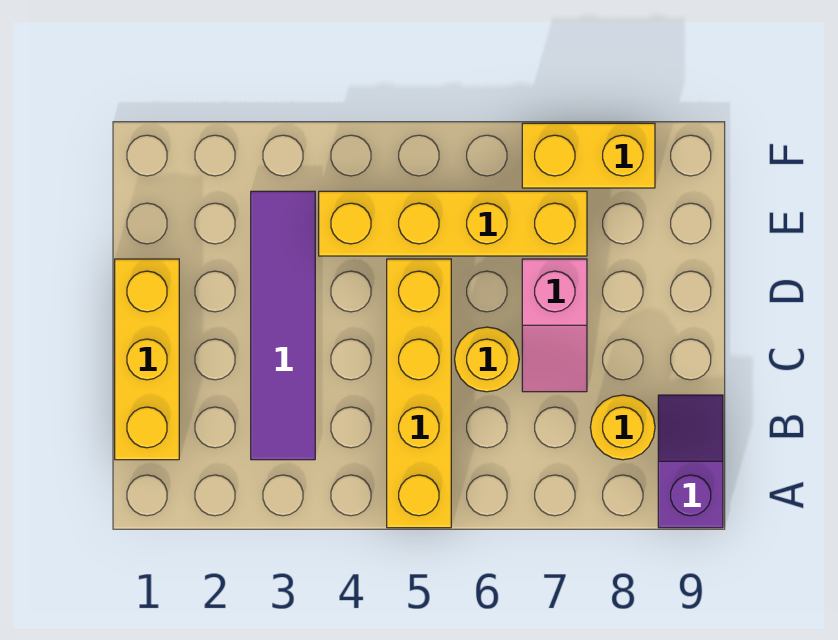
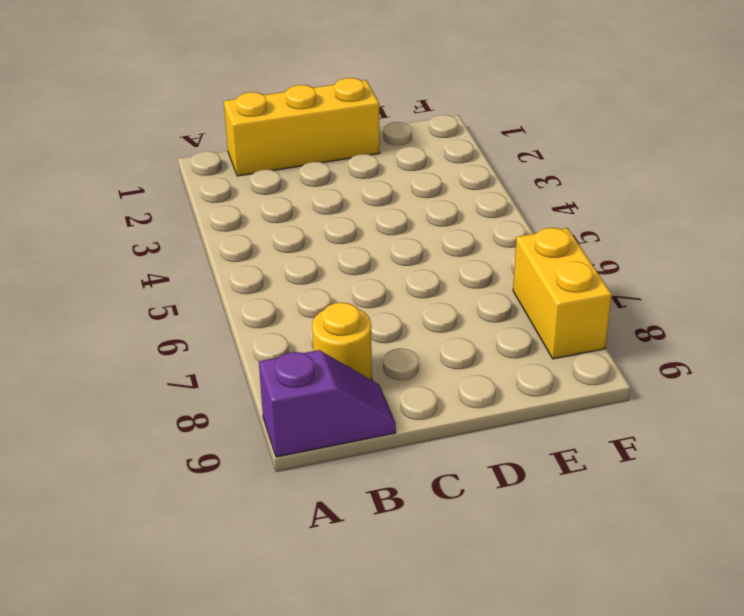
none -> yellow brick A5:D5 level 1
none -> purple tile B3:E3 level 1

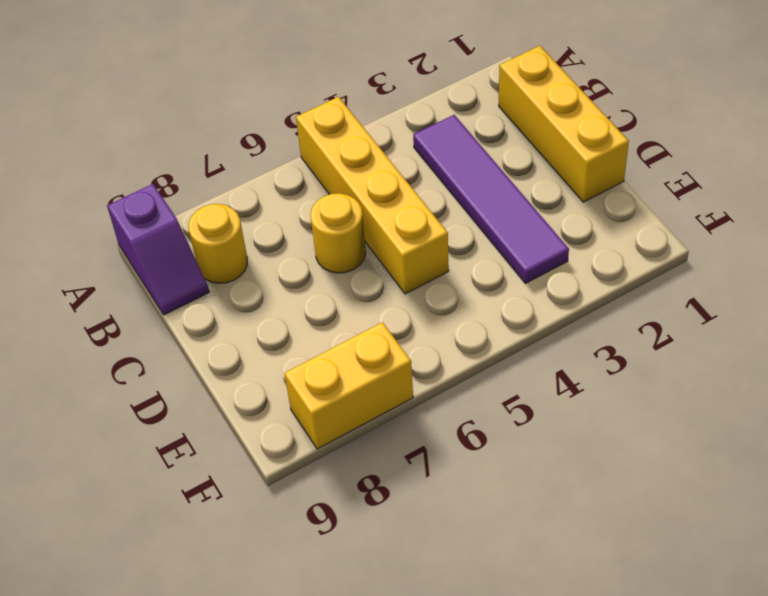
none -> pink slope C7:D7 level 1 top D
none -> yellow brick E4:E7 level 1

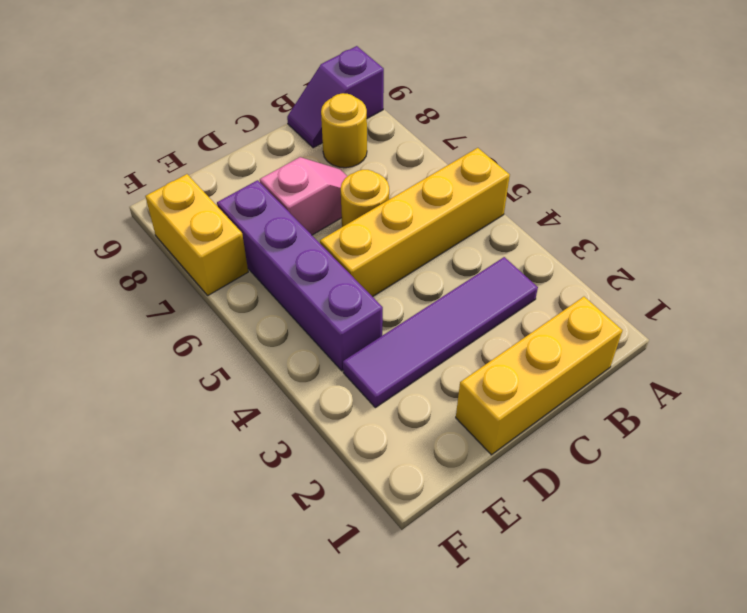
purple brick E4:E7 level 1 -> yellow brick E4:E7 level 1

